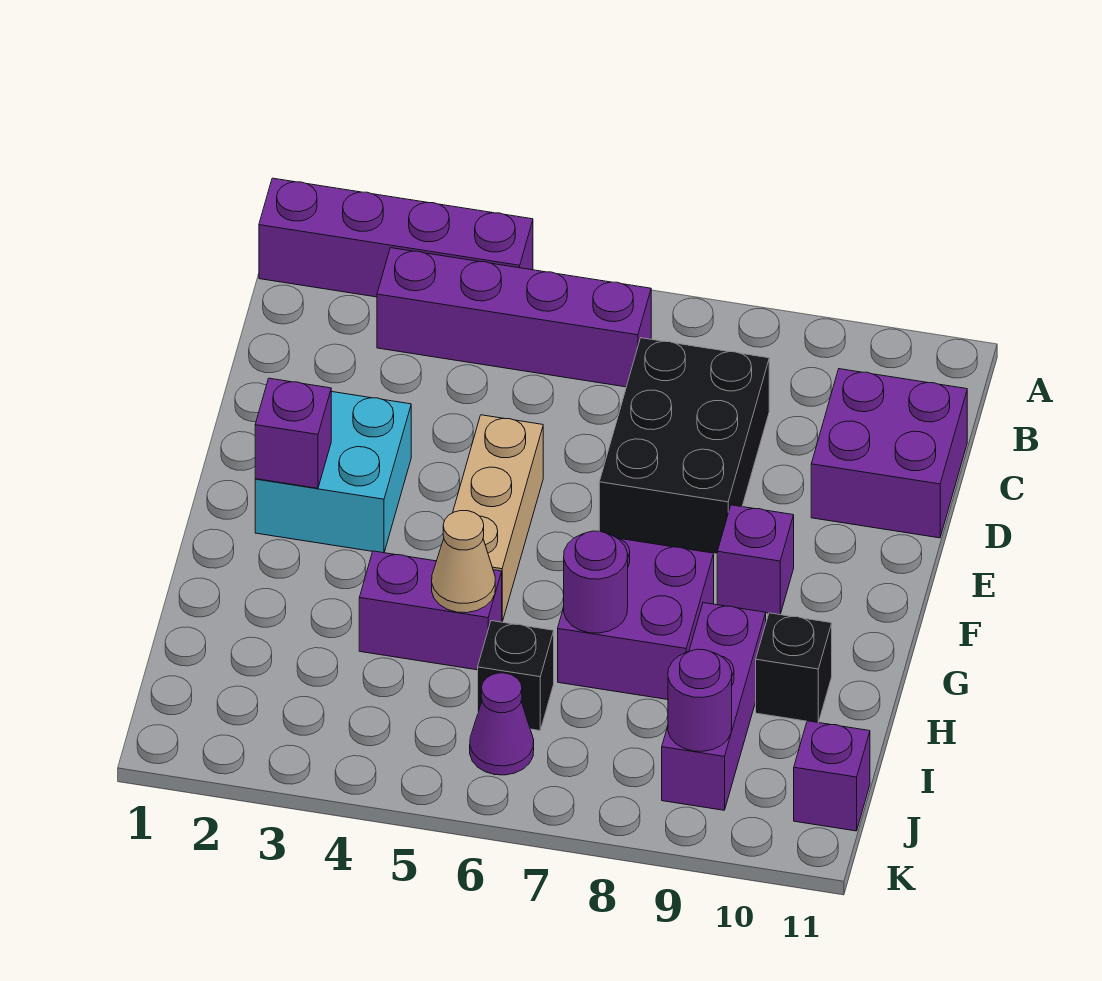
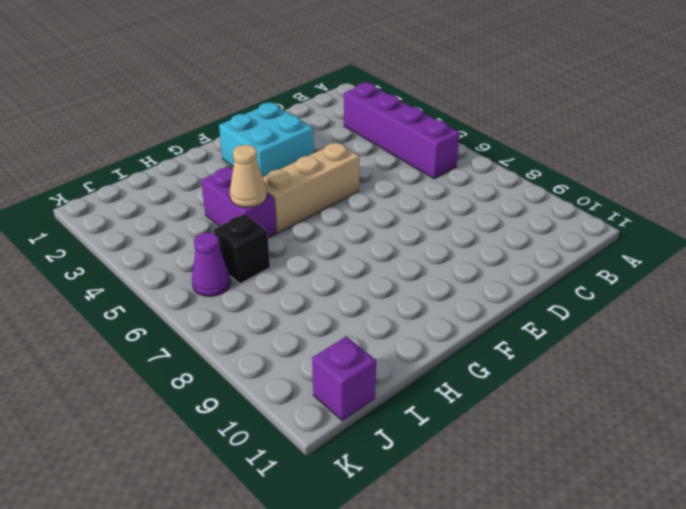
none -> purple brick A1:A4 level 1
none -> black brick C7:E8 level 1
none -> purple brick C10:D11 level 1

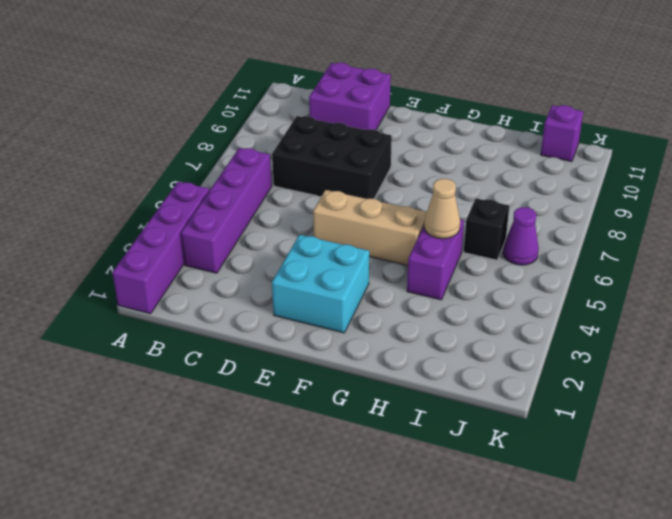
none -> purple brick F9 level 1
none -> purple brick G7:H8 level 1
none -> purple brick H9:J9 level 1

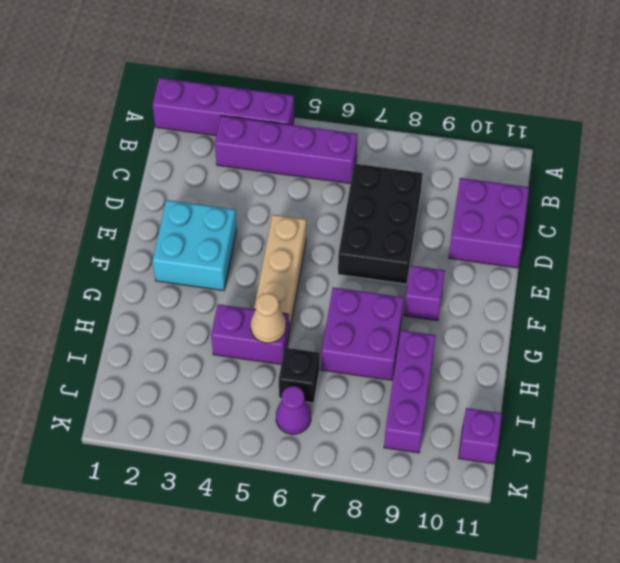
none -> black brick H10 level 1
none -> purple brick F2 level 2
none -> purple round brick H7 level 2

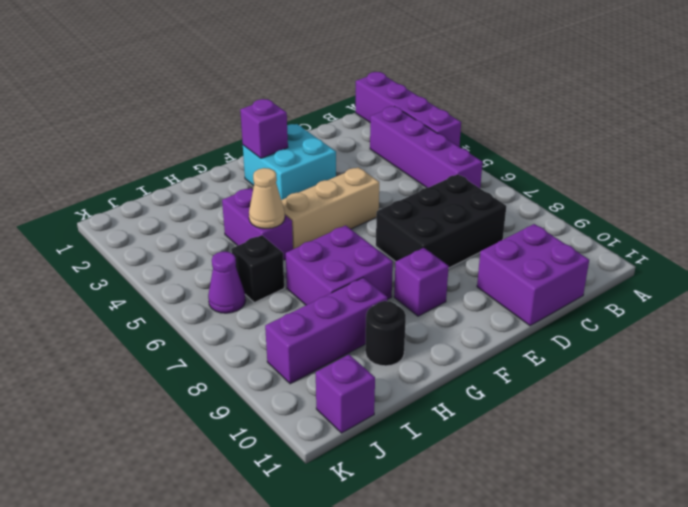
black round brick H10 level 1 -> black brick H10 level 1
none -> purple round brick H7 level 2
none -> purple round brick J9 level 2

